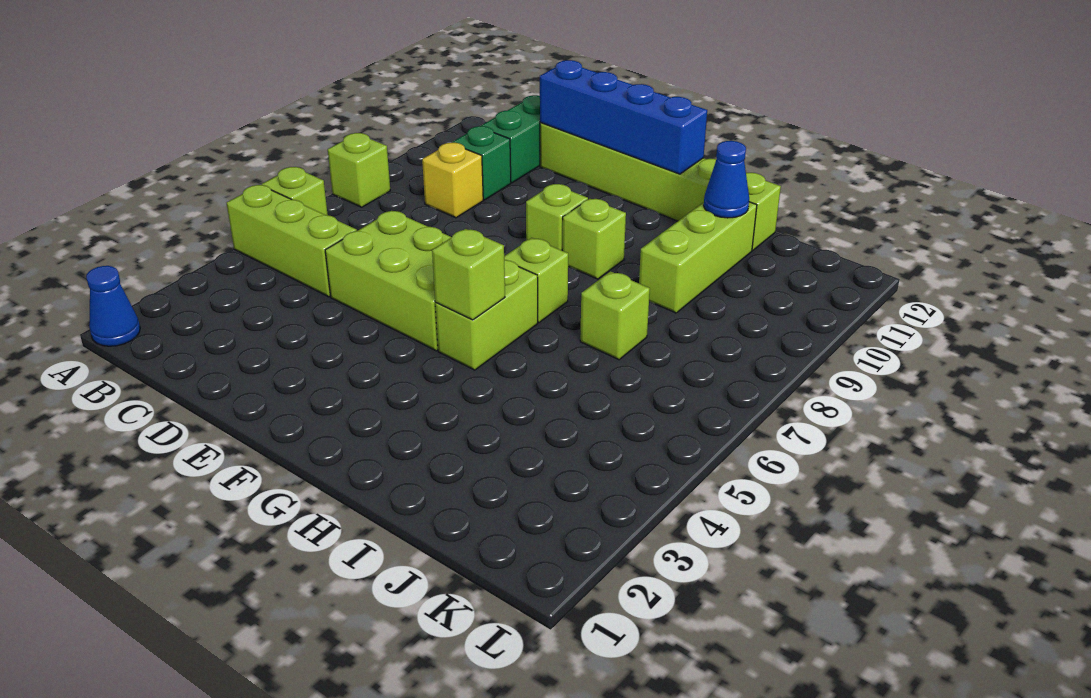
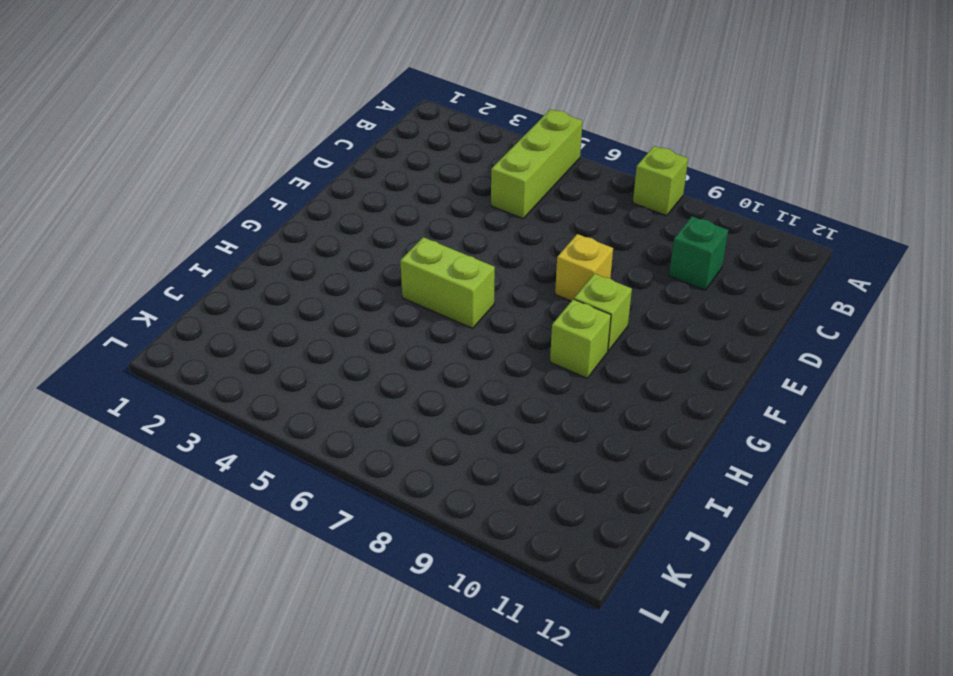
yellow brick E8 level 1 -> yellow brick C9 level 1
none -> blue cone A1 level 1
none -> lime brick A6 level 1
none -> green brick C11:C12 level 1

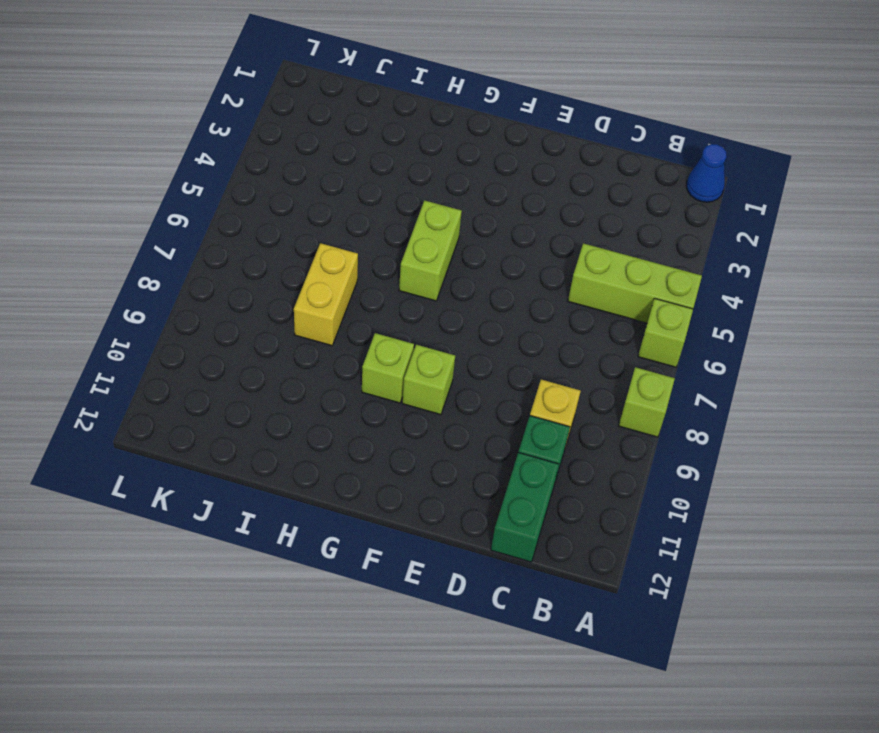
yellow brick I7:I8 level 1 -> lime brick I7 level 1
none -> lime brick D5:F6 level 1
none -> lime brick D12:I12 level 1
none -> lime brick G7 level 1

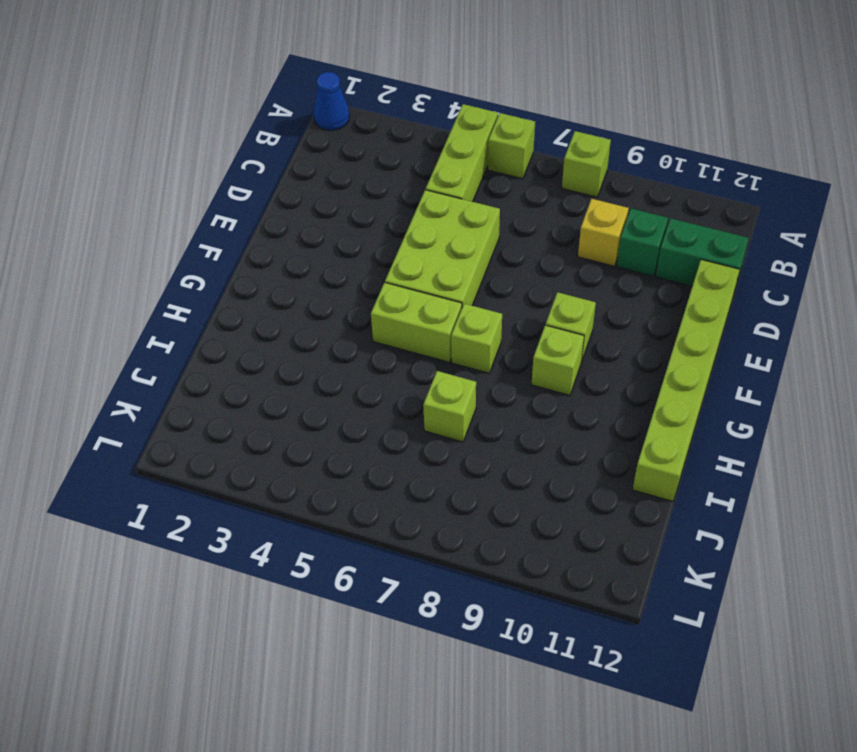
none -> lime brick I9:I11 level 1
none -> blue brick D12:G12 level 2
none -> lime brick G5 level 2

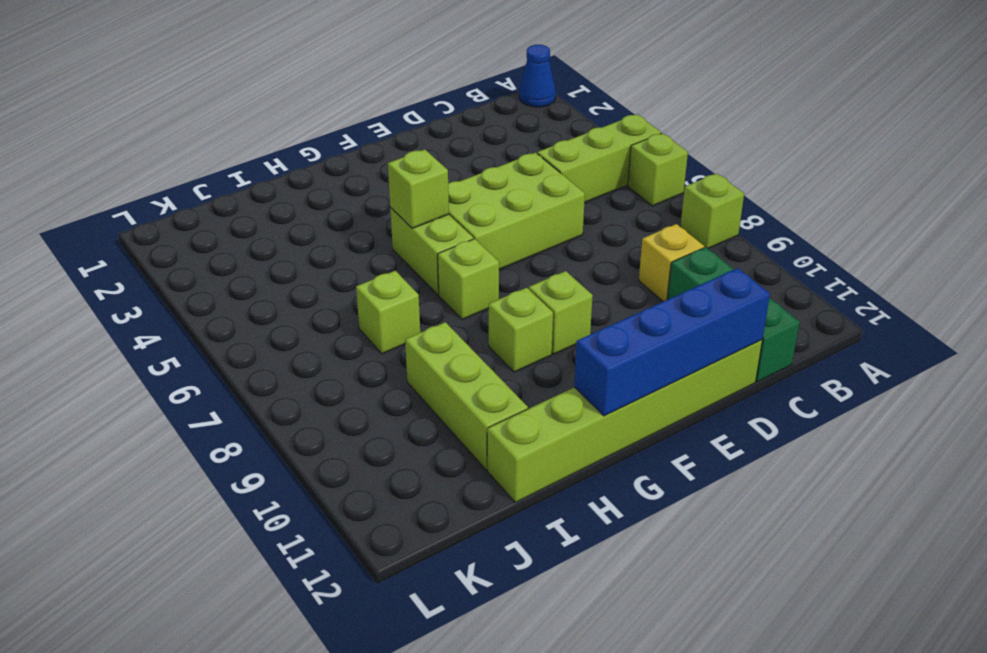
none -> blue cone I11 level 2

